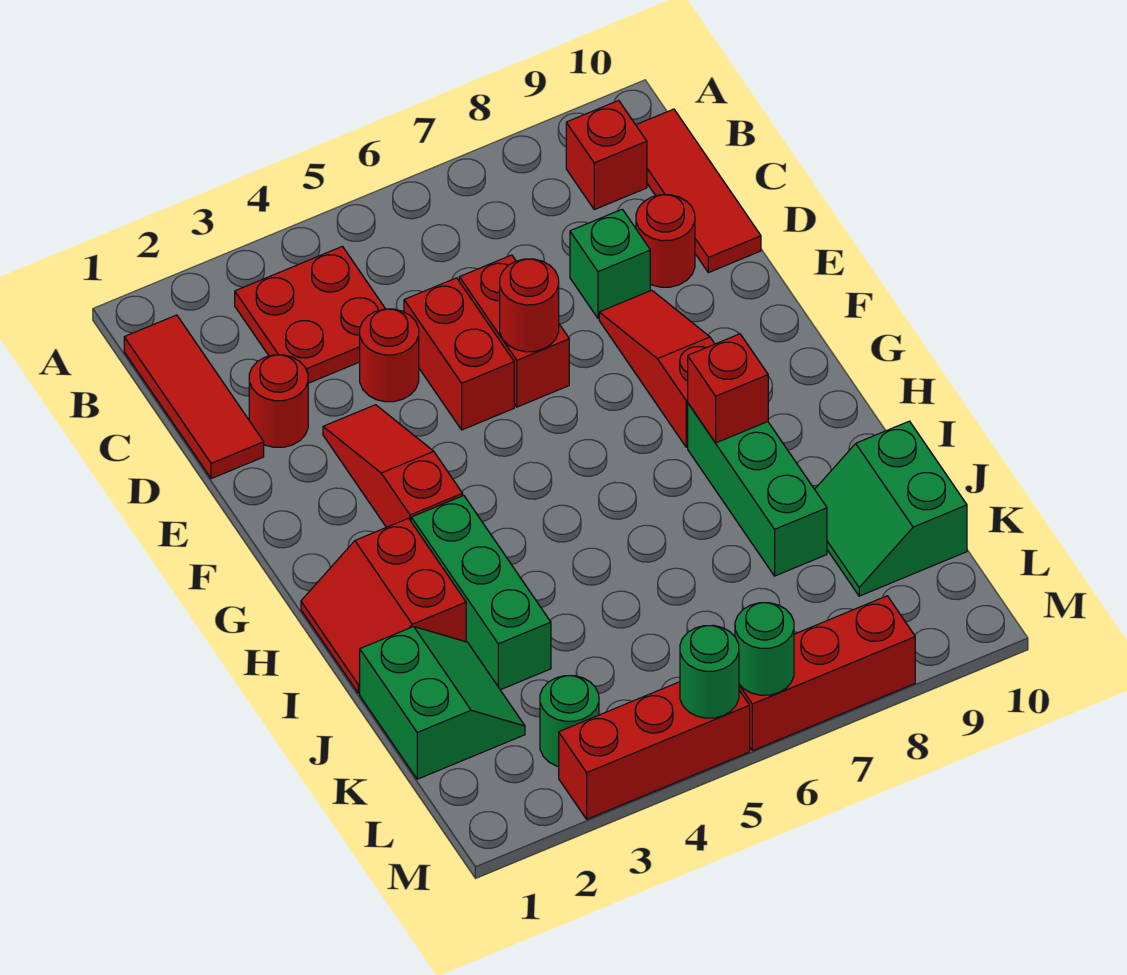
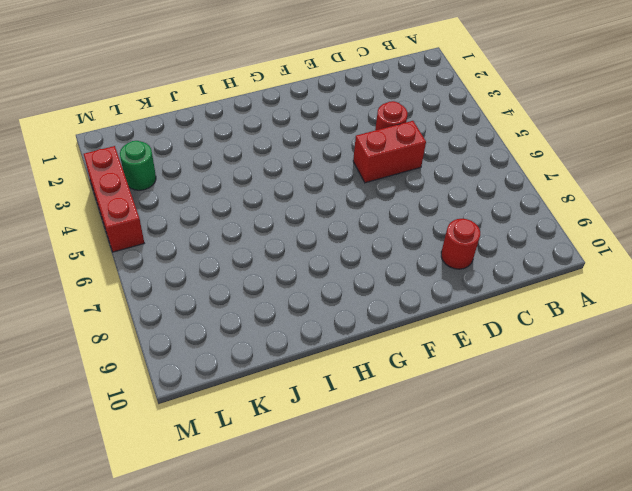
none -> red tile B1:D1 level 1
none -> red plate B3:C4 level 1
none -> red brick B9 level 1

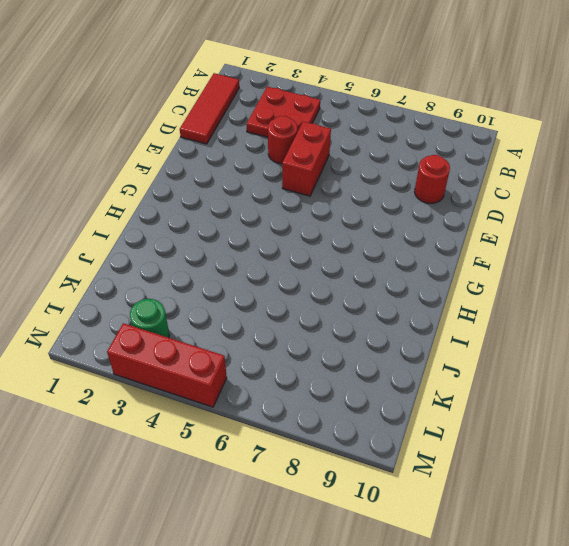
none -> red brick B9 level 1
none -> red tile B10:D10 level 1
none -> red round brick D2 level 1

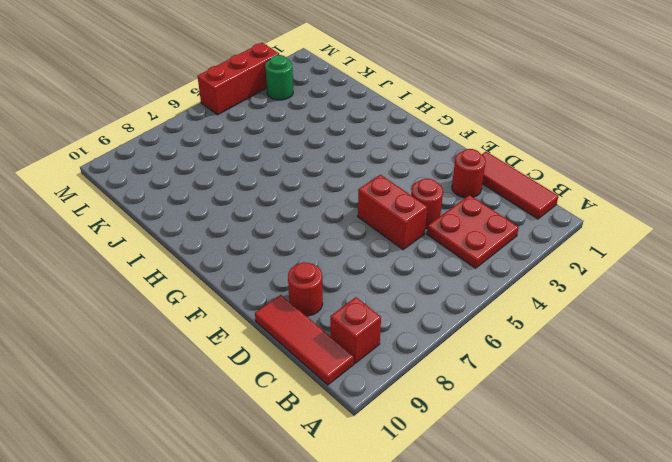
none -> red brick D6:E6 level 1
none -> green brick D8 level 1
none -> red slope E3:G3 level 1 top G

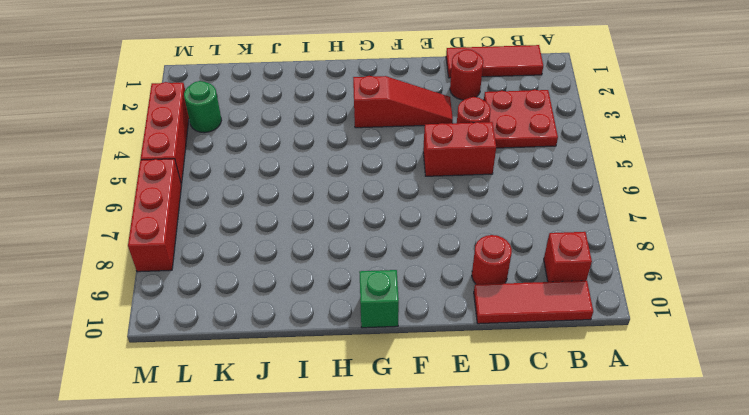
green brick G10 level 1 -> green brick D8 level 1
none -> red brick D6:E6 level 1
none -> red slope E8:G8 level 1 top G
none -> red slope H1:I2 level 1 top 2

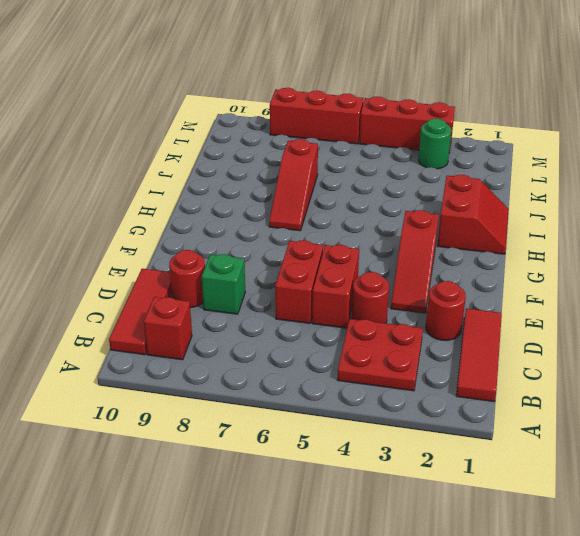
red slope H7:J7 level 1 top J -> red slope E8:G8 level 1 top G
none -> green brick H3:J3 level 1
none -> green brick H8:J8 level 1
none -> green slope J1:K2 level 1 top 1

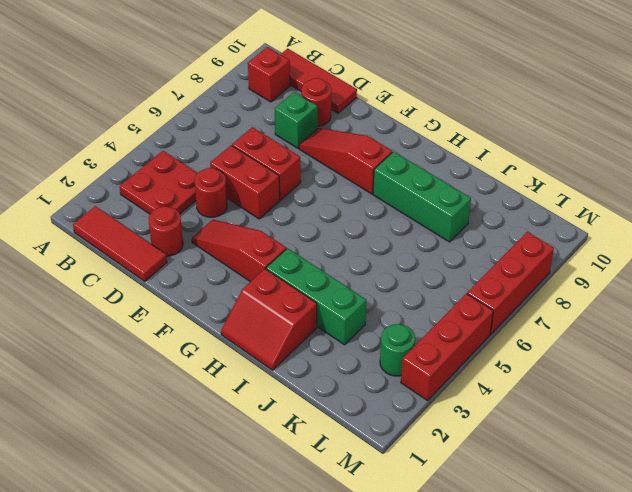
none -> green slope J1:K2 level 1 top 1
none -> green slope J9:K10 level 1 top 10
none -> red round brick E6 level 2

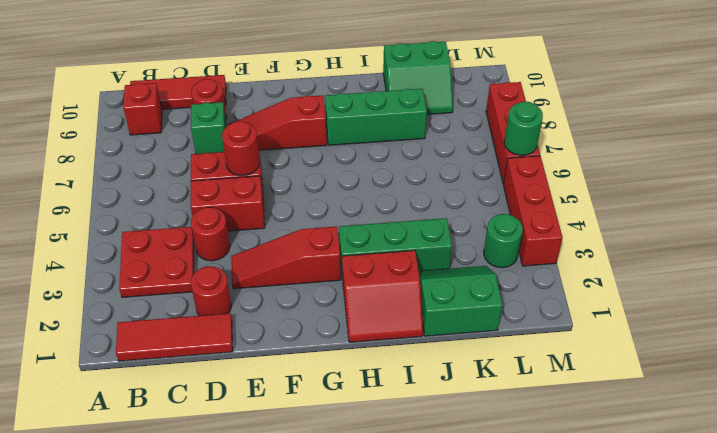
none -> red brick H8 level 2
none -> green round brick M5 level 2

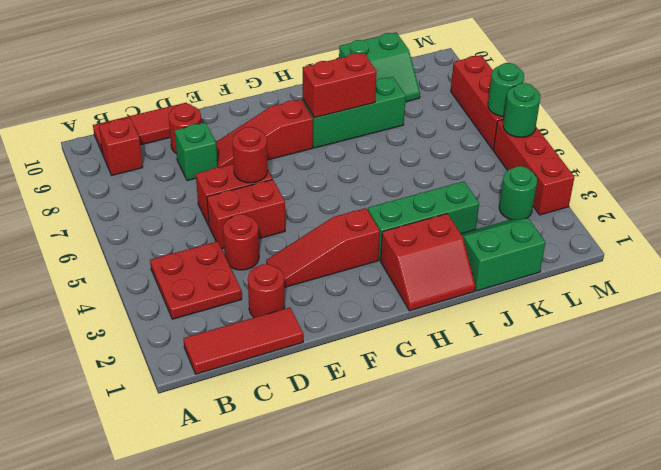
red brick H8:I8 level 2 -> red brick H8 level 2

